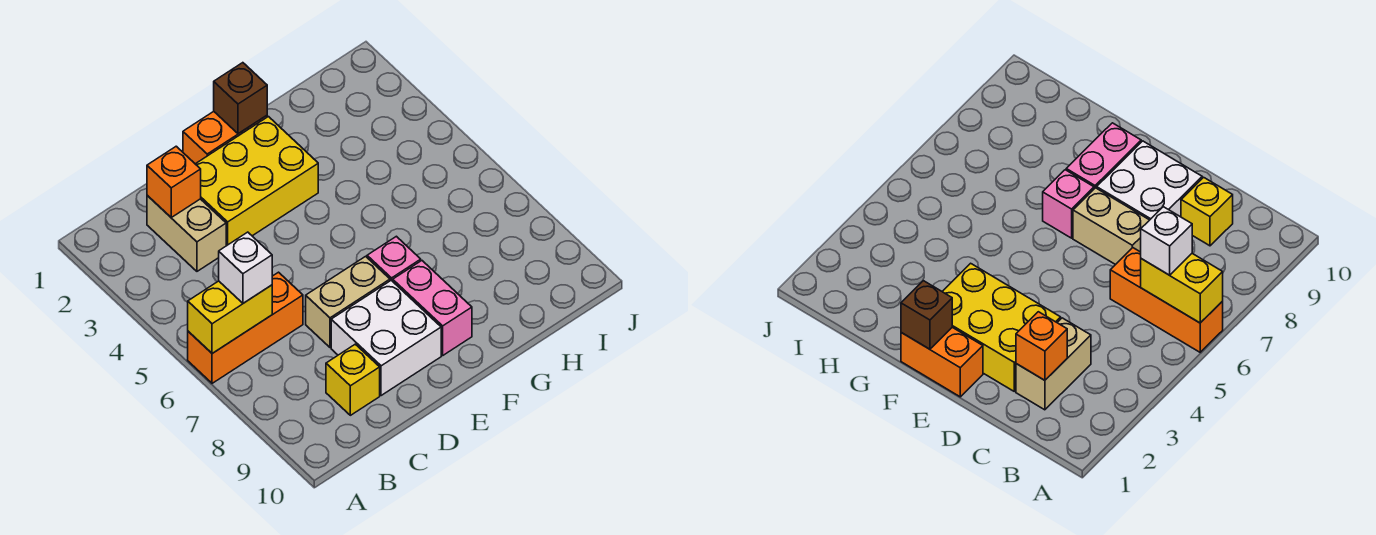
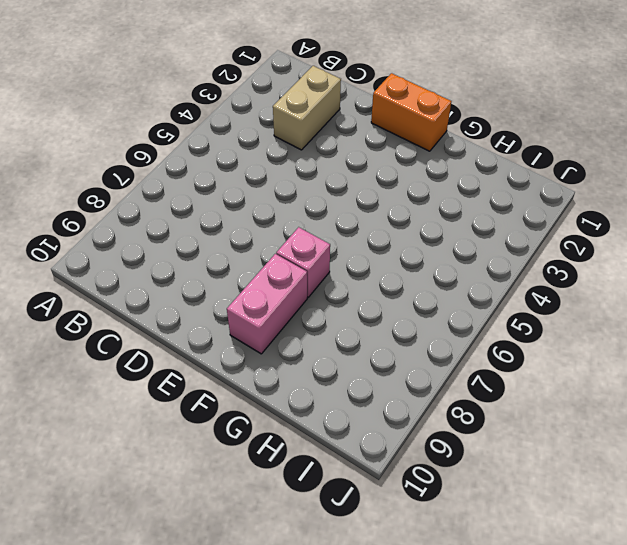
none -> orange brick A6:C6 level 1
none -> yellow brick C9 level 1
none -> yellow brick D2:F3 level 1

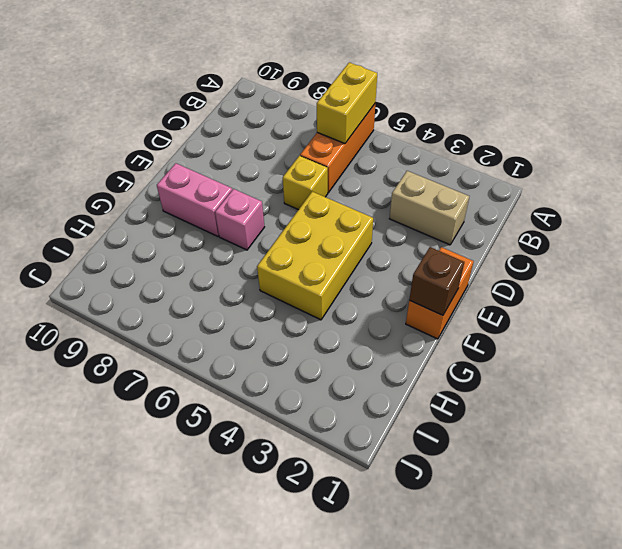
yellow brick D6 level 1 -> yellow brick C9 level 1
yellow brick E4:G5 level 1 -> yellow brick D2:F3 level 1
none -> tan brick D7:E7 level 1
none -> white brick D8:E9 level 1
none -> orange brick C2 level 2

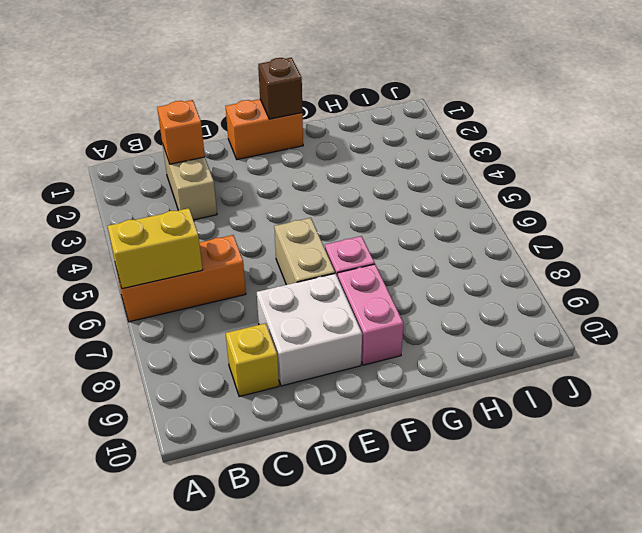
tan brick E6:E7 level 1 -> tan brick D7:E7 level 1
none -> yellow brick D2:F3 level 1
none -> white brick B6 level 3

